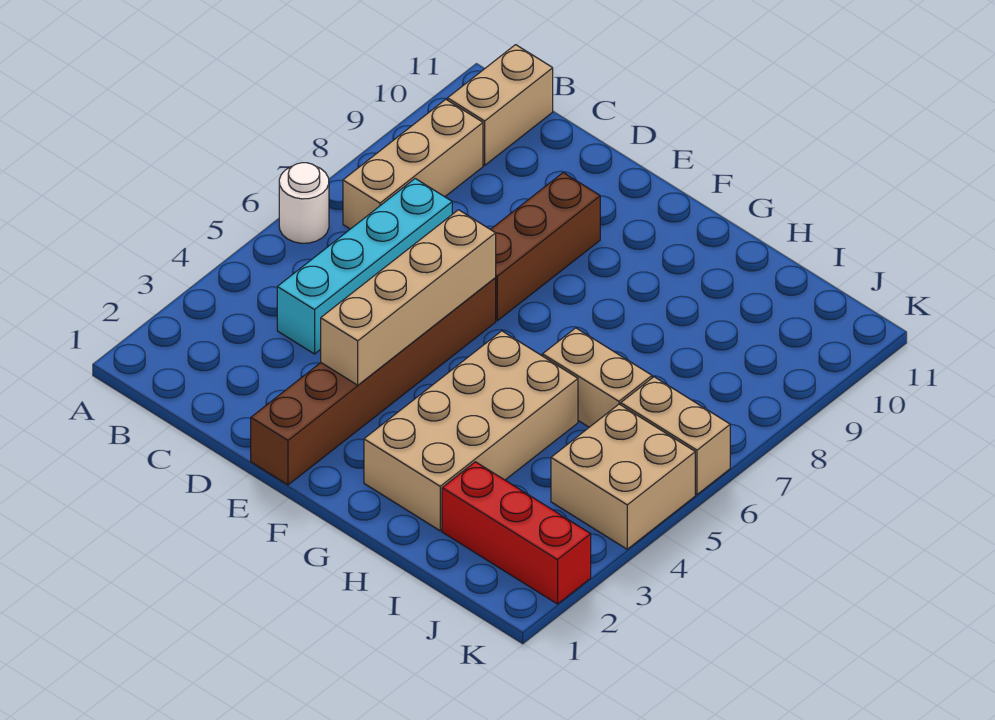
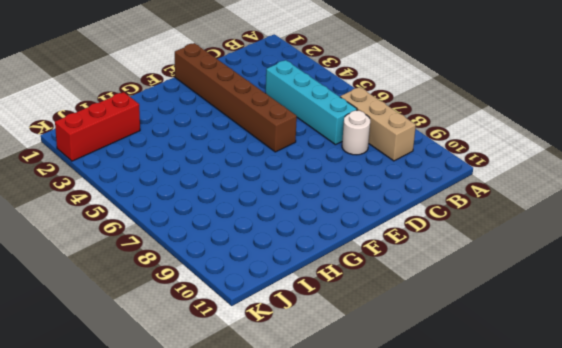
white round brick C8 level 1 -> white round brick A6 level 1
none -> tan brick B10:B11 level 1
none -> brown brick E7:E9 level 1
none -> tan brick G2:H5 level 1

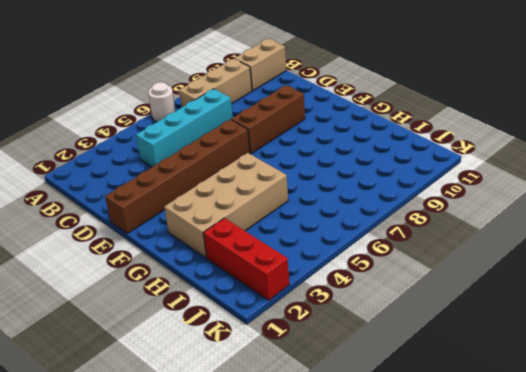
none -> tan brick H6:I6 level 1
none -> tan brick J4:K5 level 1
none -> tan brick J6:K6 level 1

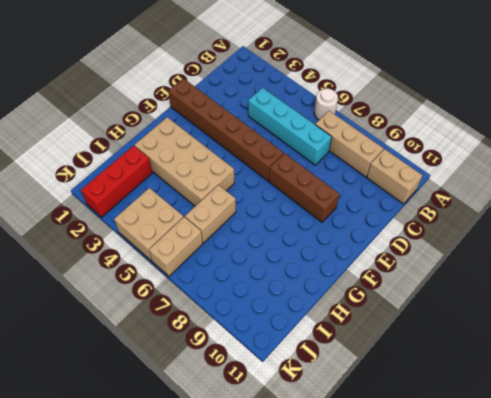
none -> tan brick E3:E6 level 2

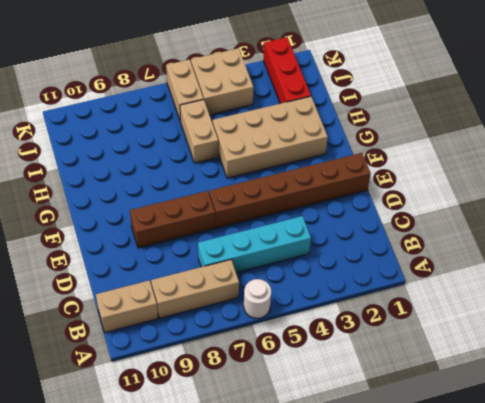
none -> tan brick E3:E6 level 2

